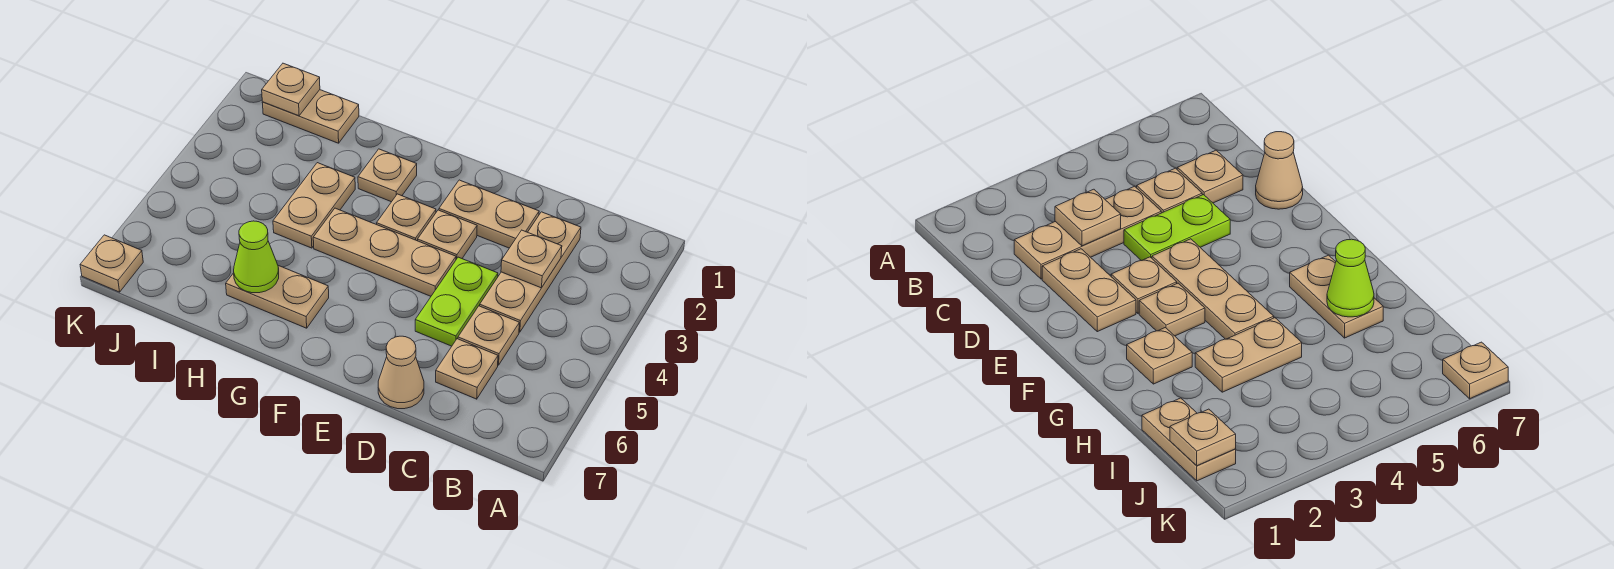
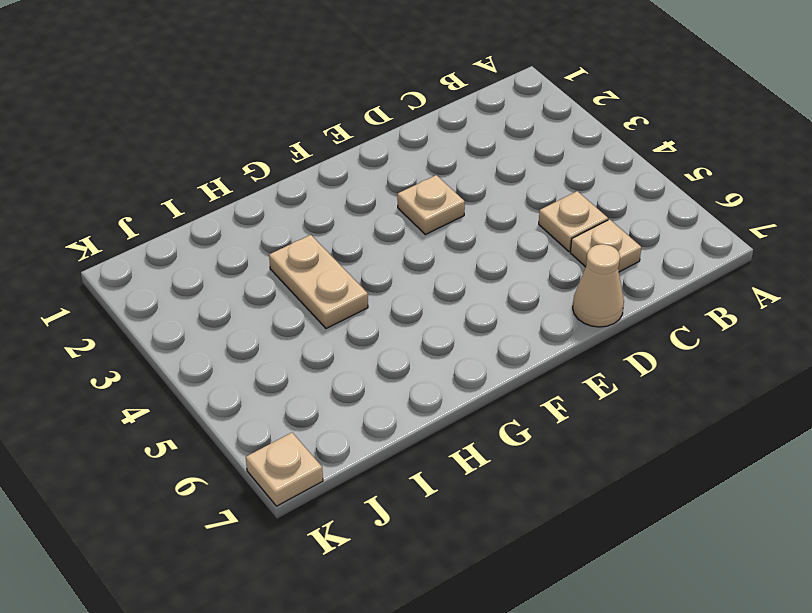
none -> tan plate C2:C4 level 1
none -> tan plate D2:E2 level 1
none -> lime plate D4:D5 level 1

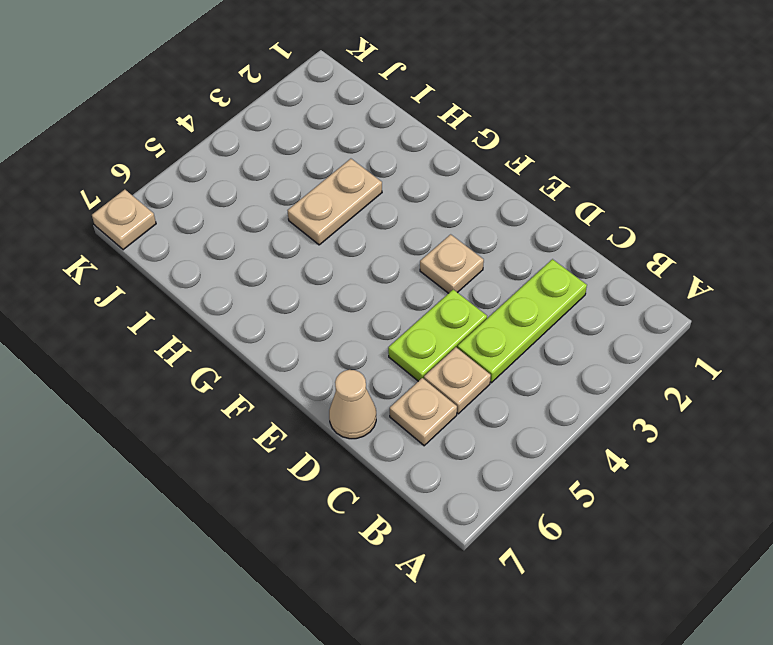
lime plate C2:C4 level 1 -> tan plate C2:C4 level 1
none -> tan plate D2:E2 level 1
none -> tan plate E4:G4 level 1
none -> tan plate F3 level 1

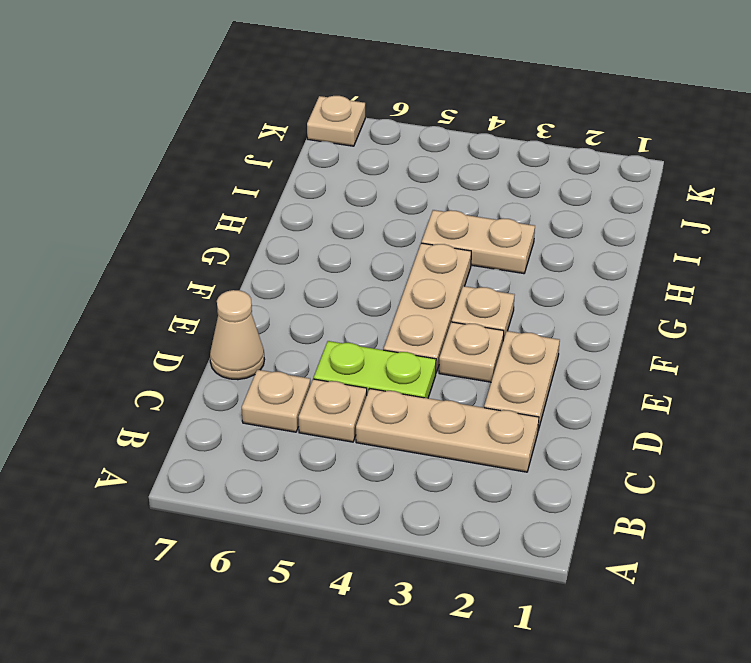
none -> tan plate G2 level 1
none -> tan plate G6:H6 level 1
none -> tan plate I1:J1 level 1

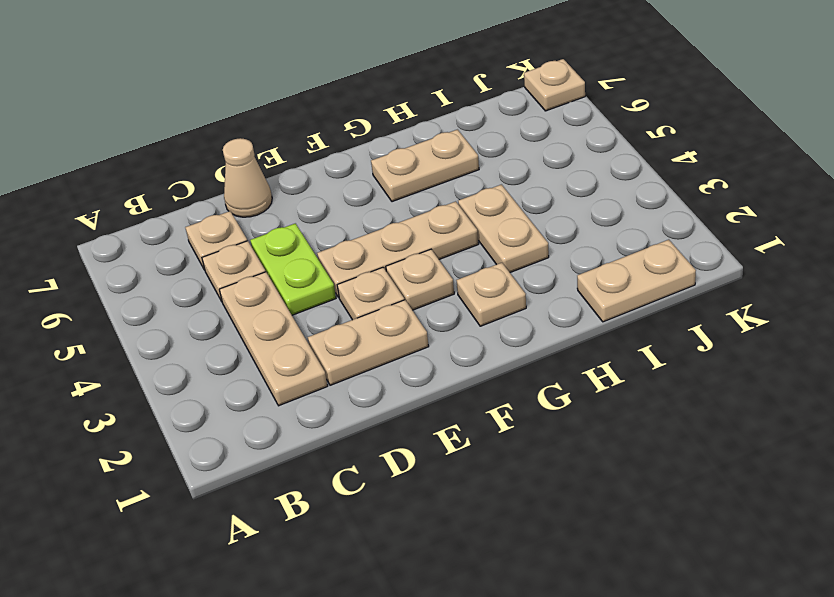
none -> tan plate C3 level 2
none -> lime cone H6 level 2
none -> tan plate J1 level 2

